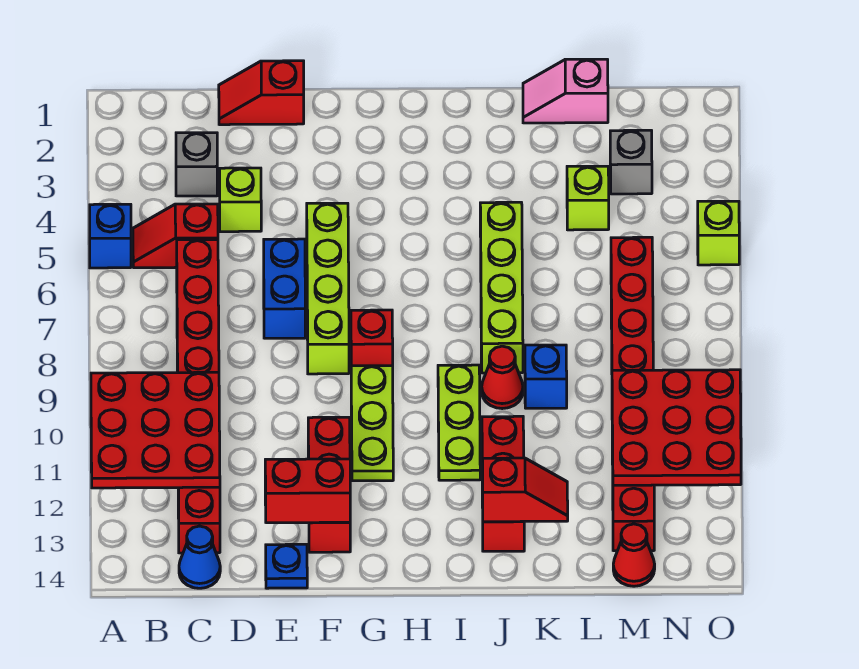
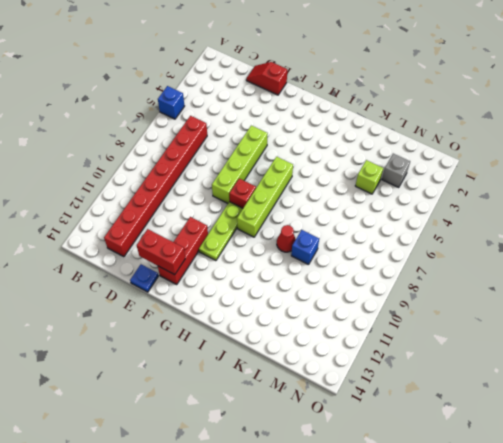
lime brick H6:H9 level 1 -> lime brick J5:J8 level 1
none -> red slope B5:C5 level 1 top C
none -> grey brick C3 level 1
none -> blue cone C14 level 1

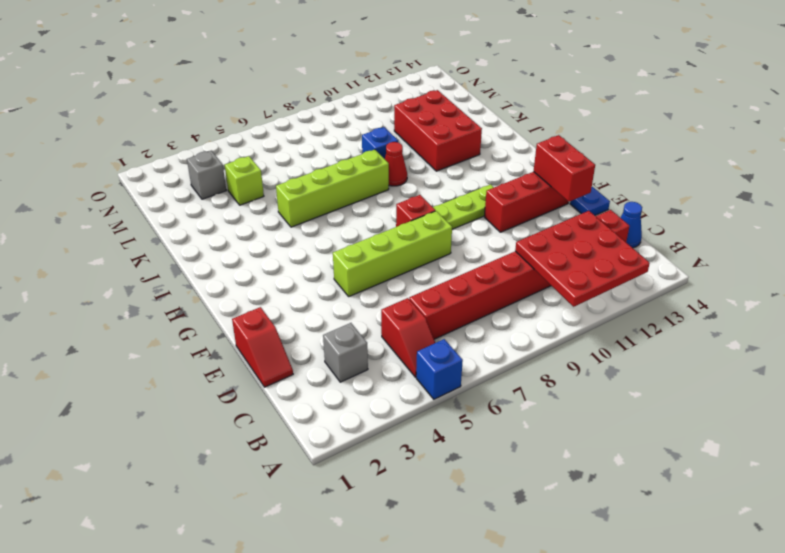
red brick J11:L12 level 1 -> red brick J11:J13 level 1
none -> lime brick D4 level 1
none -> blue brick E6:E7 level 1
none -> lime plate I9:I11 level 1

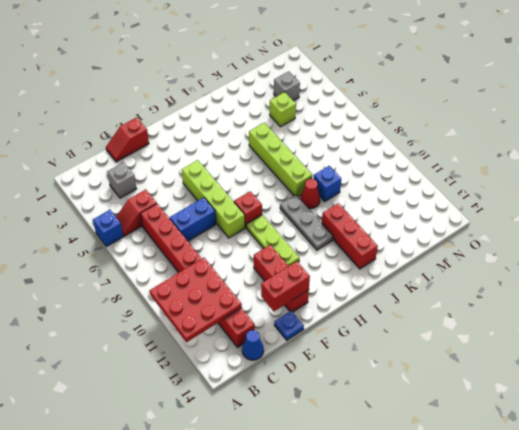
blue brick D7:E7 level 1 -> blue brick E6:E7 level 1
grey plate I9:I11 level 1 -> lime plate I9:I11 level 1
none -> lime brick D4 level 1
none -> pink slope K1:L1 level 1 top L
none -> red brick M6:M13 level 1

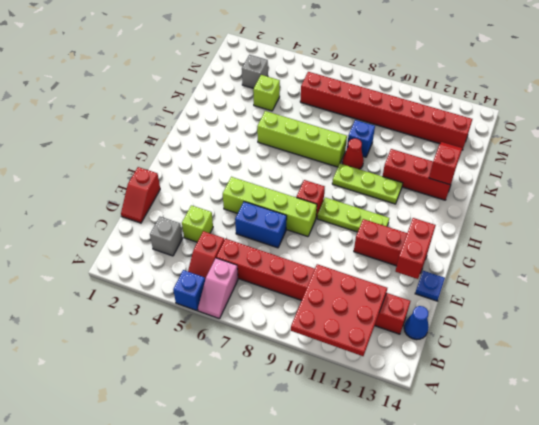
pink slope A6:B6 level 1 top B -> pink slope K1:L1 level 1 top L
none -> red cone M14 level 1
none -> lime brick O5 level 1
none -> red plate M10:O12 level 2

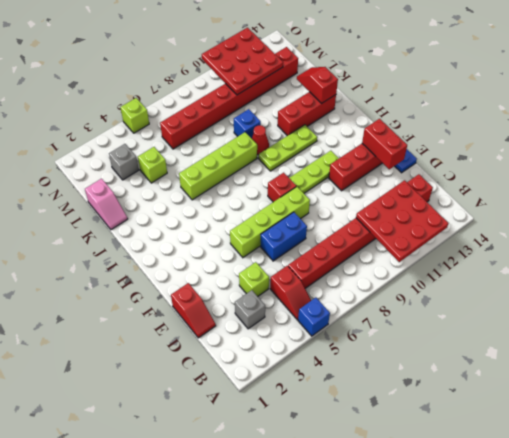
none -> blue cone C14 level 1
none -> red cone M14 level 1

